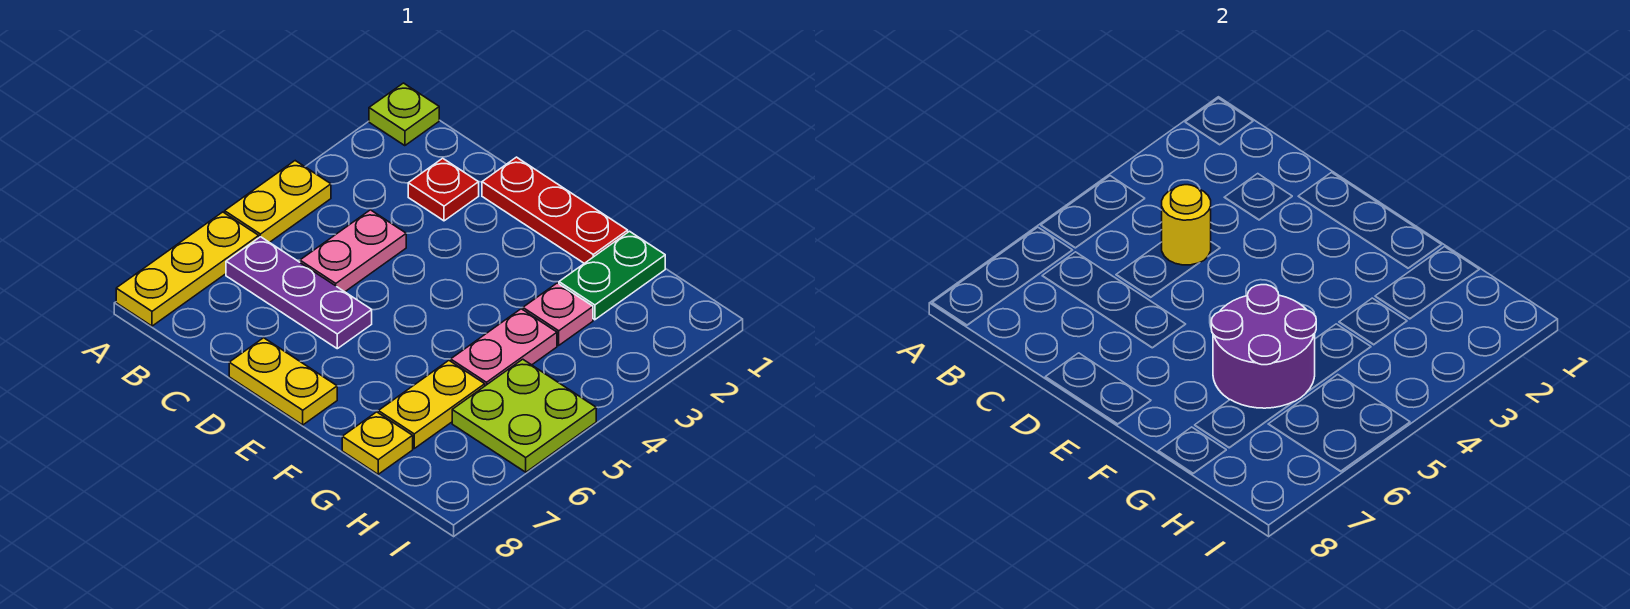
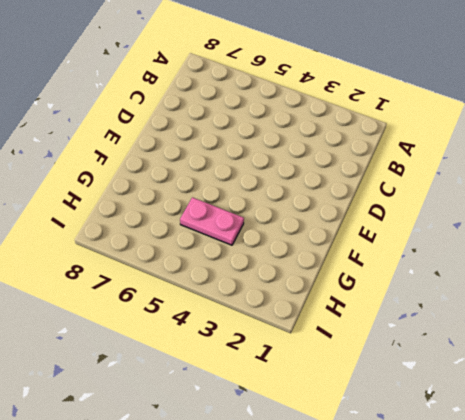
none -> lime plate A1 level 1
none -> yellow plate A4:A5 level 1
none -> yellow plate A6:A8 level 1

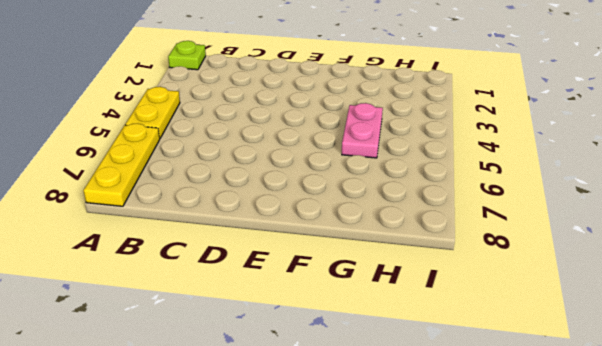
none -> purple plate B6:D6 level 1
none -> red plate C2 level 1
none -> pink plate C4:C5 level 1

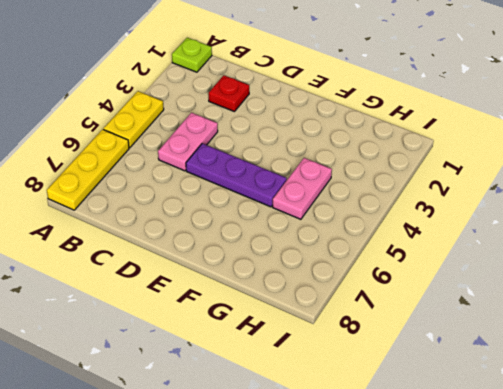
purple plate D5:F5 level 1 -> purple plate B6:D6 level 1
none -> red plate D1:F1 level 1
none -> yellow plate D8:E8 level 1
none -> green plate G1:G2 level 1

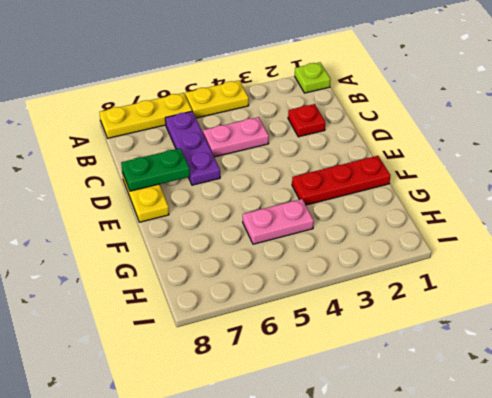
green plate D7:D8 level 2 -> green plate G1:G2 level 1
red plate F1:F3 level 1 -> red plate D1:F1 level 1
none -> pink plate G3 level 1
none -> yellow plate G6:G7 level 1
none -> yellow plate G8 level 1

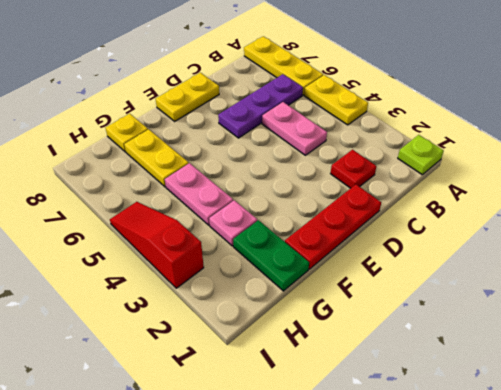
red slope I3:I5 level 1 top 3 -> lime plate H5:I6 level 1
none -> yellow round brick C4 level 2
none -> purple round brick F5:G6 level 2

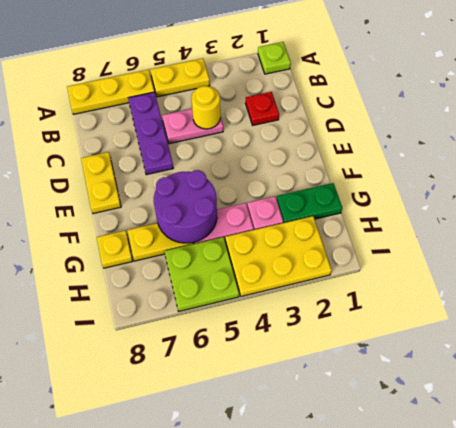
yellow plate H2:I4 level 1 -> none
none -> red plate D1:F1 level 1

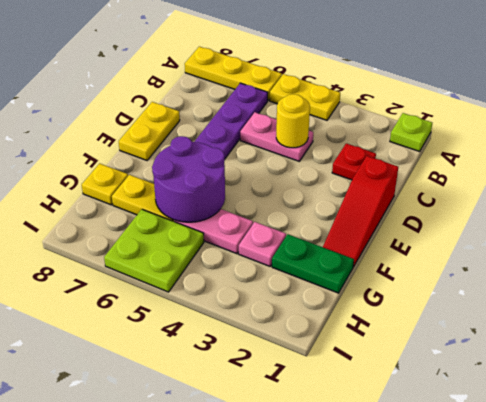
red slope D1:F1 level 1 top D -> red plate D1:F1 level 1

